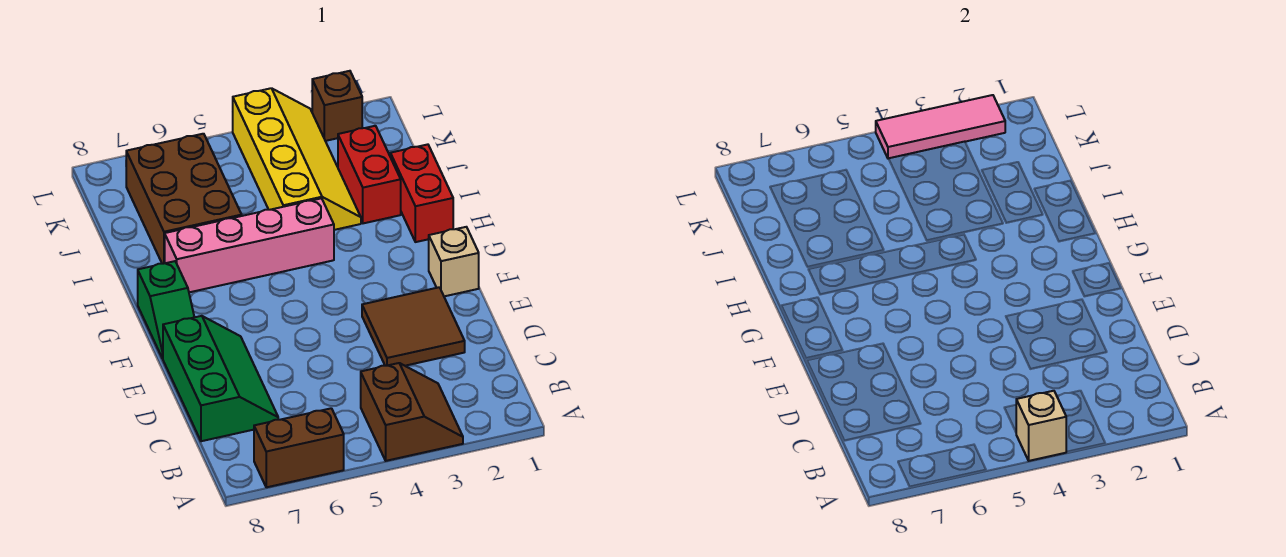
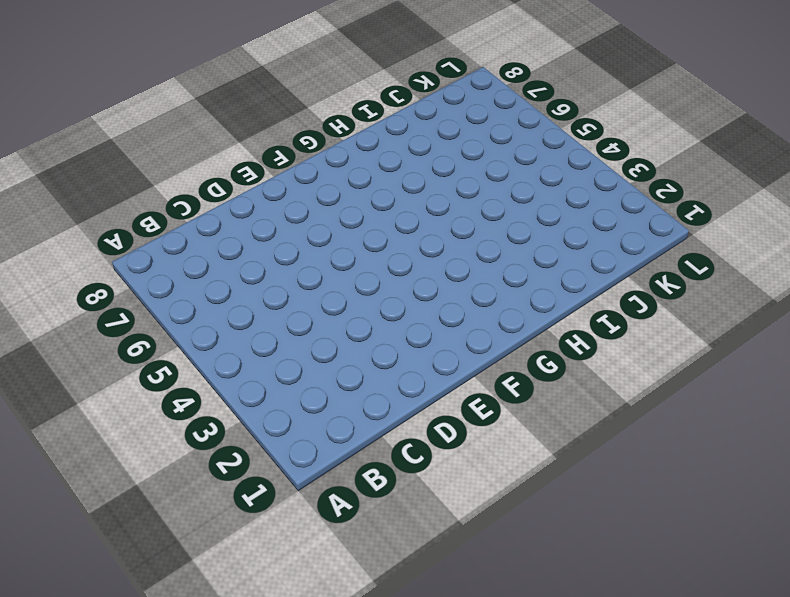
none -> brown slope A3:B4 level 1 top 4
none -> brown brick A6:A7 level 1
none -> green slope C7:E8 level 1 top 8

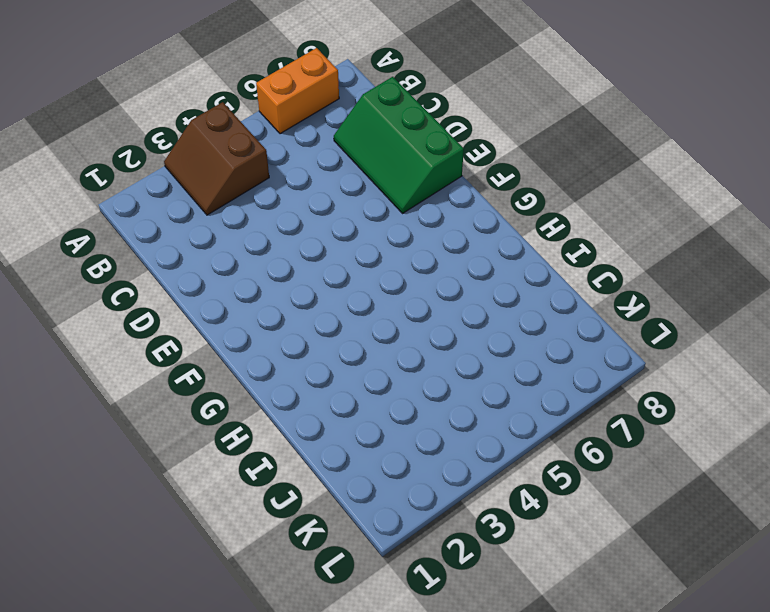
orange brick A6:A7 level 1 -> brown brick A6:A7 level 1
none -> brown tile D2:E3 level 1
none -> tan brick F1 level 1
none -> green slope F8:G8 level 1 top G

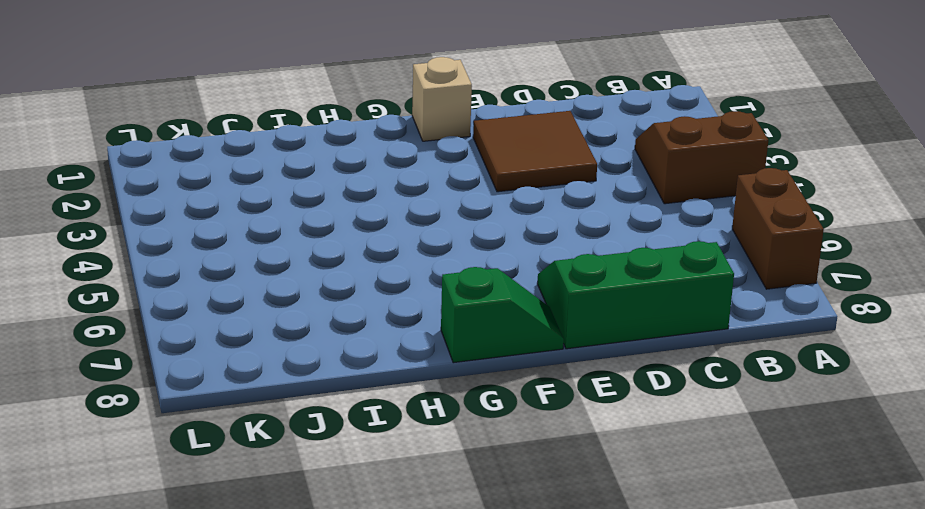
none -> red brick H1:I1 level 1
none -> pink brick H4:H7 level 1
none -> red brick I2:J2 level 1

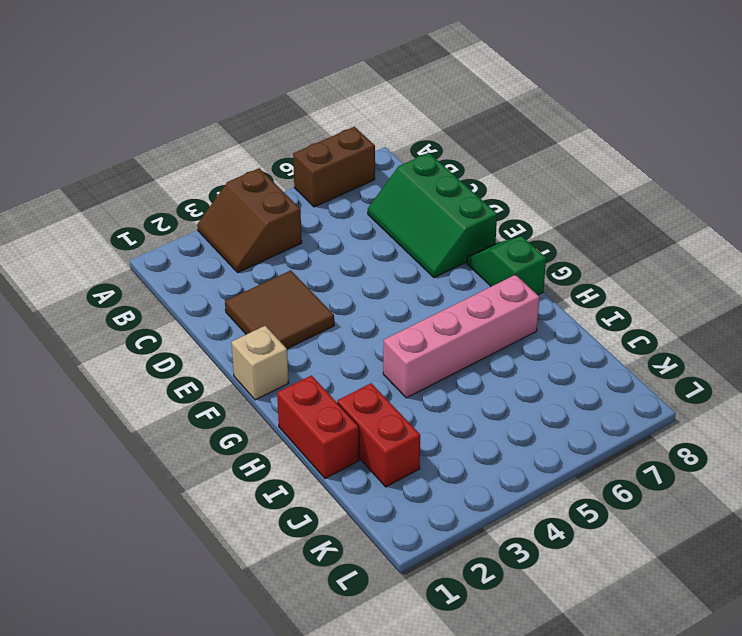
none -> yellow slope I3:L4 level 1 top 4
none -> brown brick I6:K7 level 1
none -> brown brick L2 level 1

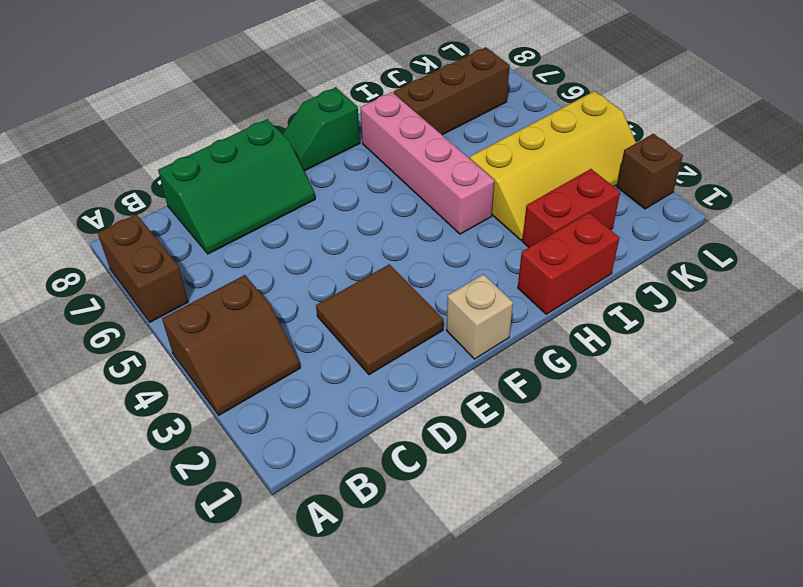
brown brick I7:K7 level 1 -> brown brick I6:K7 level 1
none -> tan brick A4 level 2
none -> pink tile L2:L4 level 2

